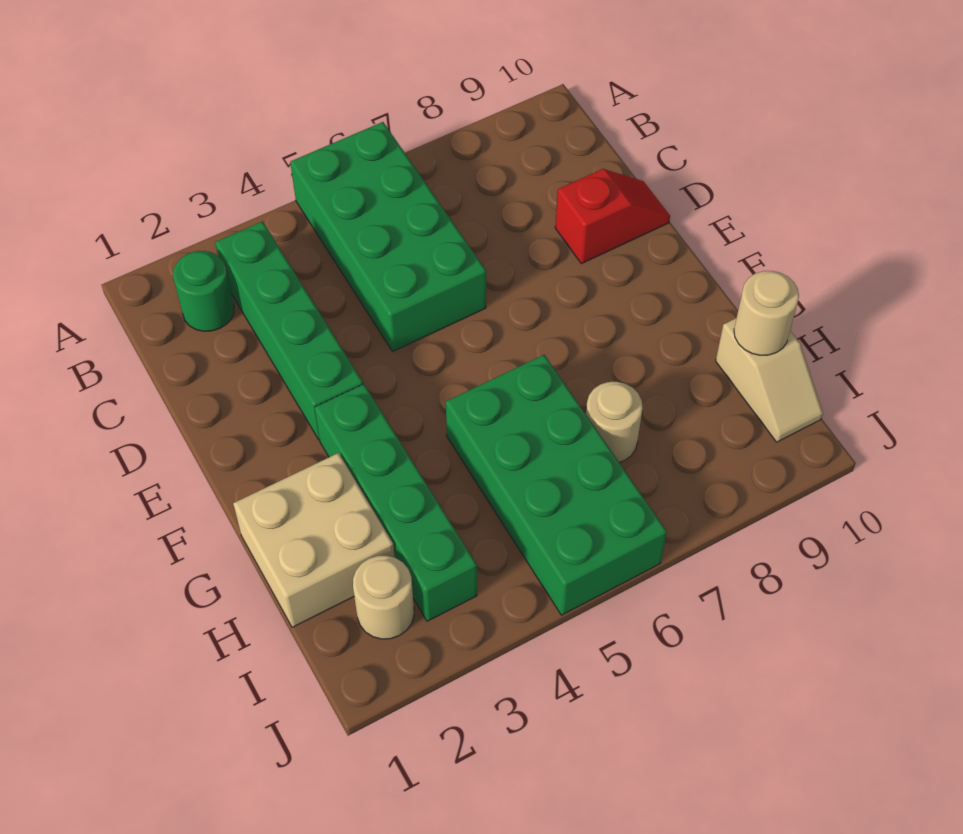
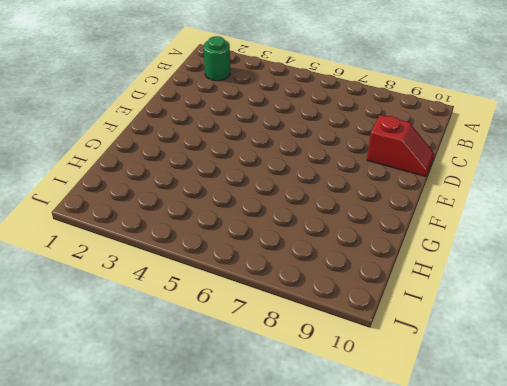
none -> green brick A5:D6 level 1
none -> green brick B3:E3 level 1

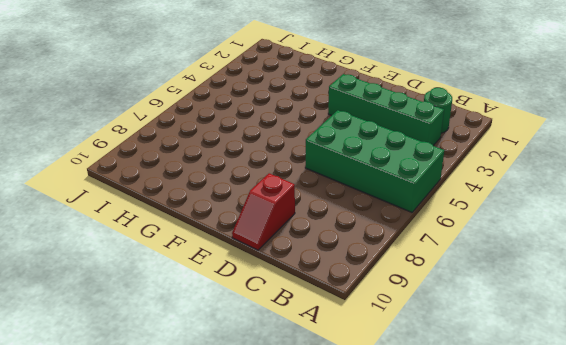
none -> green brick F3:I3 level 1
none -> tan brick G1:H2 level 1

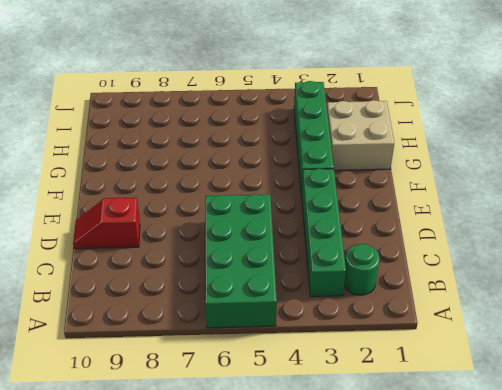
none -> green brick G5:J6 level 1
none -> tan round brick H7 level 1

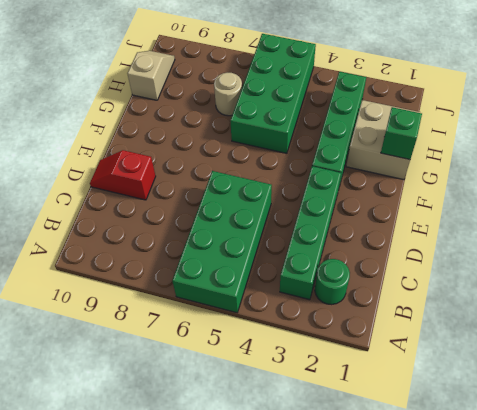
green brick G1 level 2 -> none
none -> tan round brick I2 level 1
none -> tan round brick H10 level 2

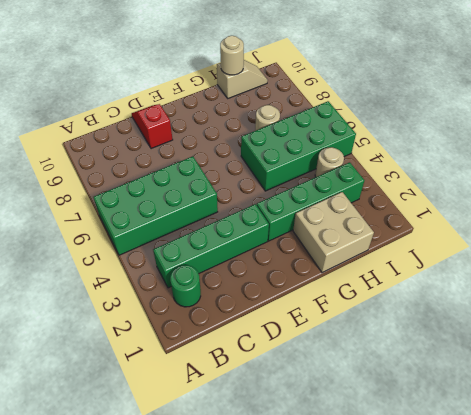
tan round brick I4 level 1 -> tan round brick I2 level 1

